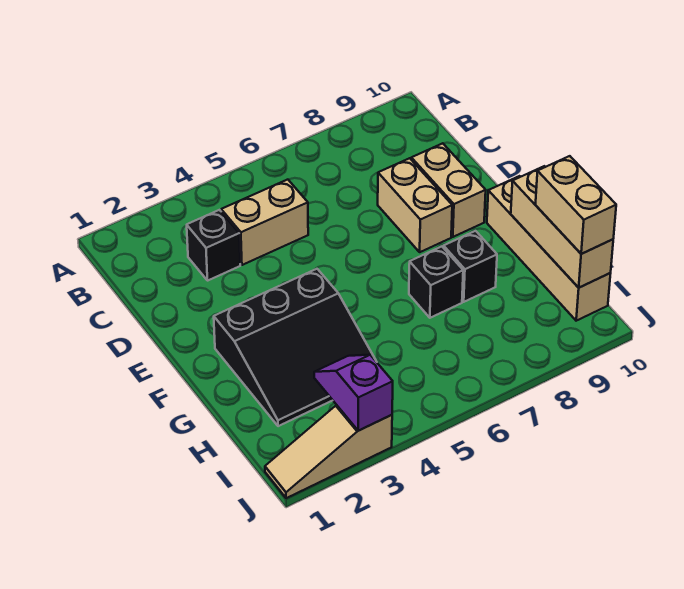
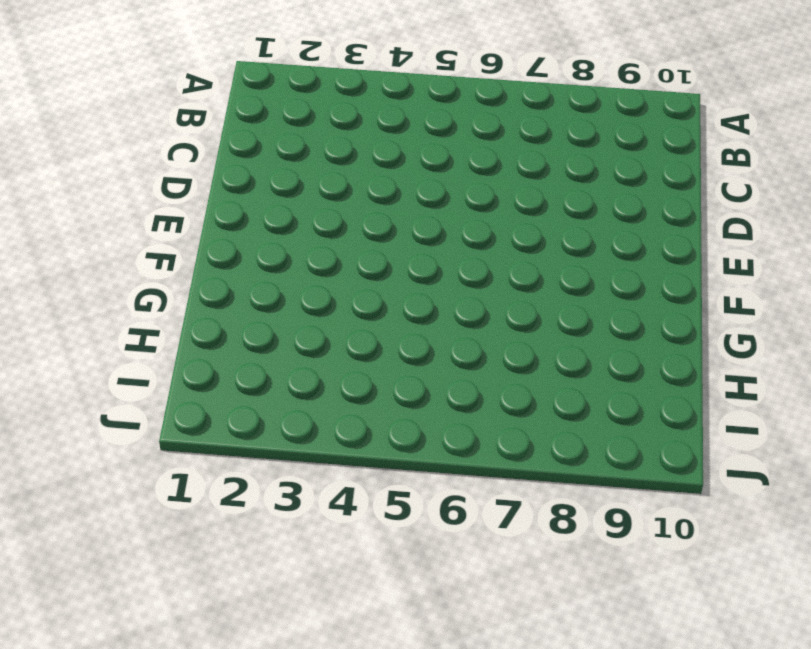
none -> black brick C3 level 1
none -> tan brick C4:C5 level 1
none -> tan brick D8:E8 level 1

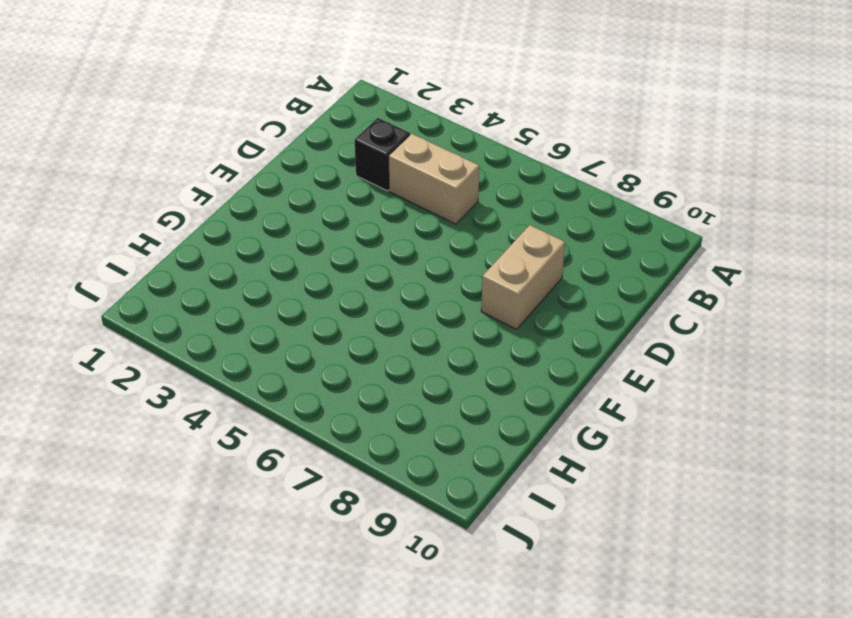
none -> tan brick D9:E9 level 1
none -> black slope F2:H4 level 1 top F
none -> tan brick F10:I10 level 1

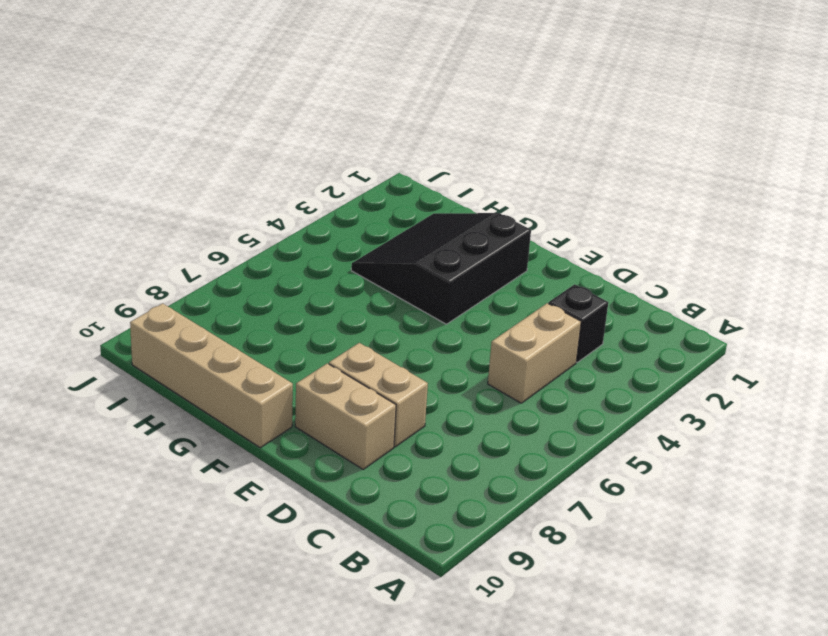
none -> black brick G7 level 1
none -> black brick G8 level 1
none -> tan slope J1:J3 level 1 top 3

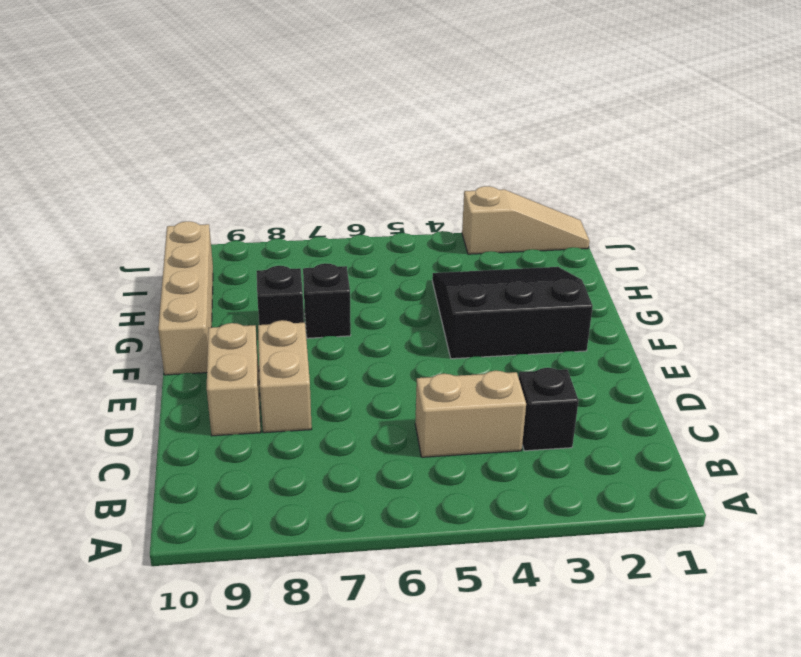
none -> tan brick G10:I10 level 2
none -> purple slope I3:J3 level 2 top J
none -> tan brick H10:I10 level 3

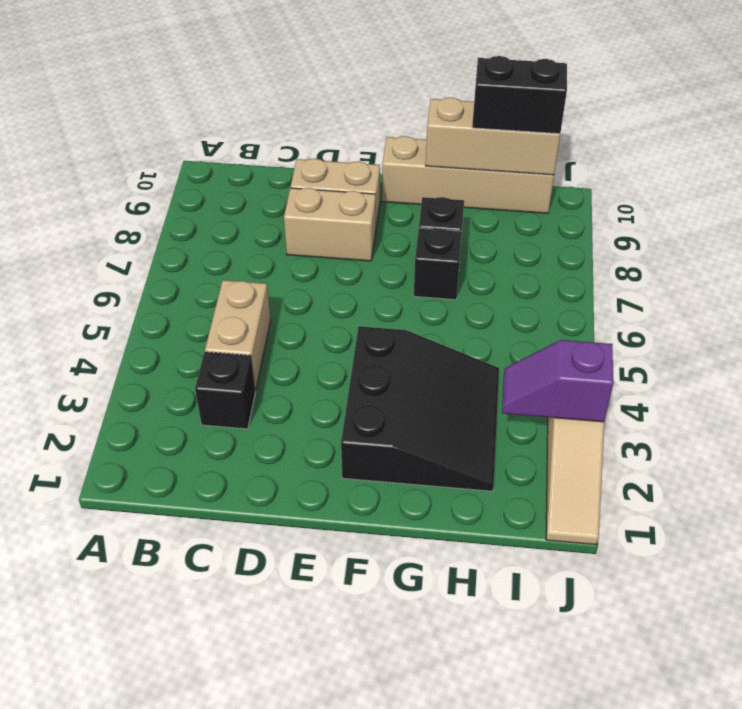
black brick H10:I10 level 3 -> tan brick H10:I10 level 3

